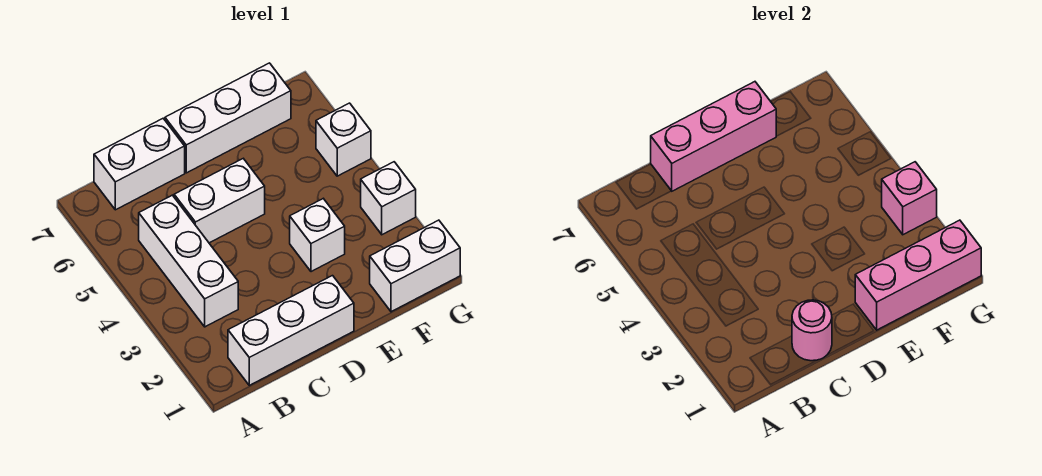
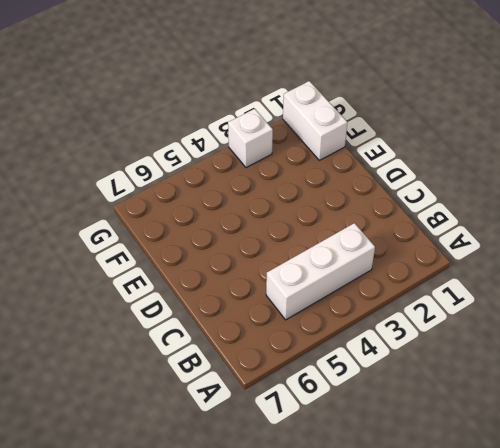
none -> white brick B1:D1 level 1
none -> white brick B7:C7 level 1
none -> white brick C5:D5 level 1

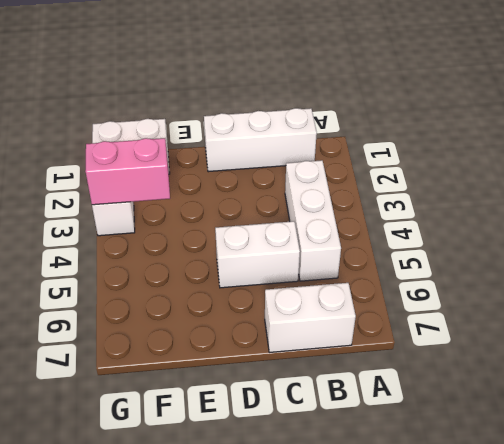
pink brick F3:G3 level 2 -> pink brick G3 level 2
none -> white brick D7:F7 level 1
none -> white brick E3 level 1
none -> white brick G5 level 1

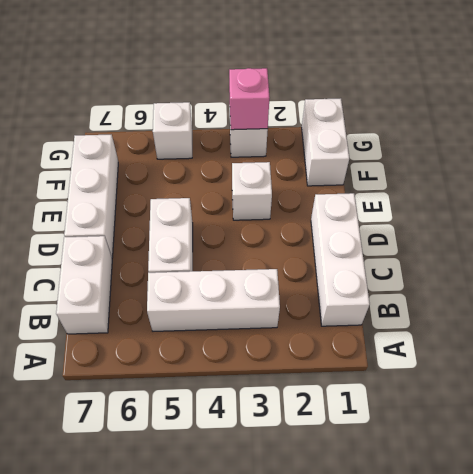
none -> pink round brick C1 level 2
none -> pink brick C7:E7 level 2
none -> pink brick E1:G1 level 2

